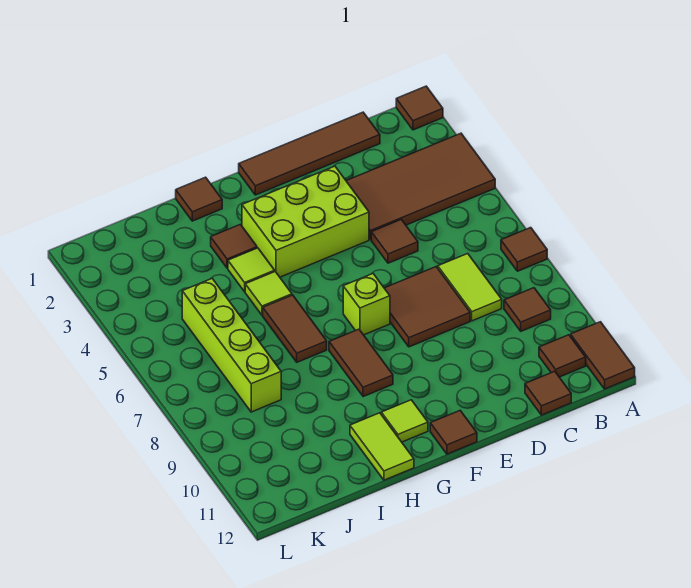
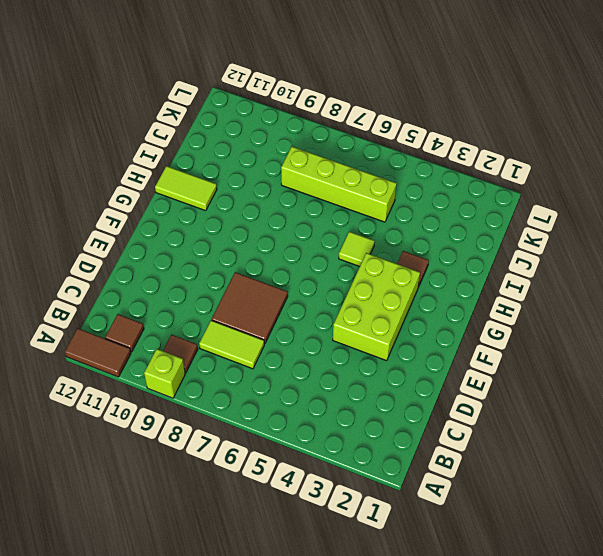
lime brick A9 level 1 -> lime brick F7 level 1
none -> brown tile A1 level 1
none -> brown tile A3:D4 level 1
none -> brown tile A7 level 1

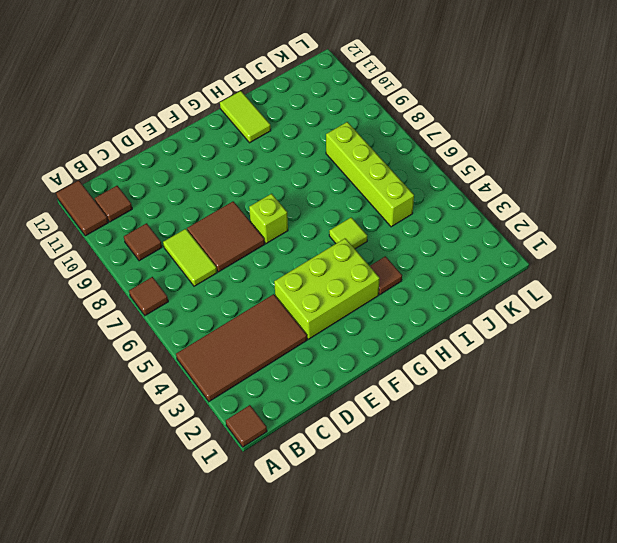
none -> brown tile C1:F1 level 1
none -> brown tile C12 level 1
none -> brown tile D5 level 1

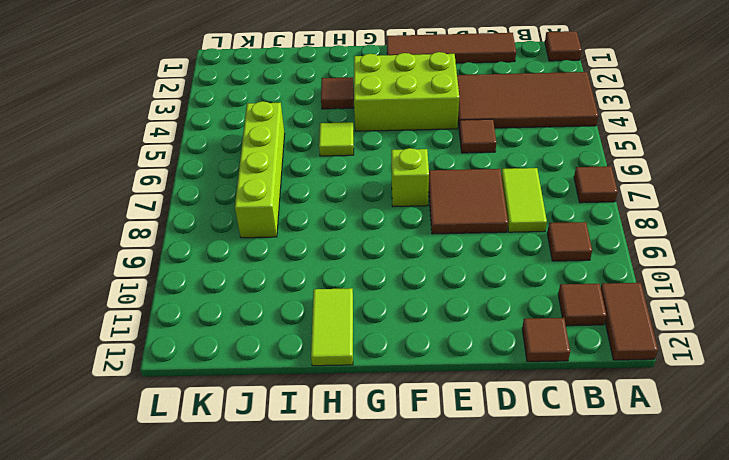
none -> brown tile F12 level 1
none -> brown tile G8:G9 level 1
none -> lime tile G11 level 1

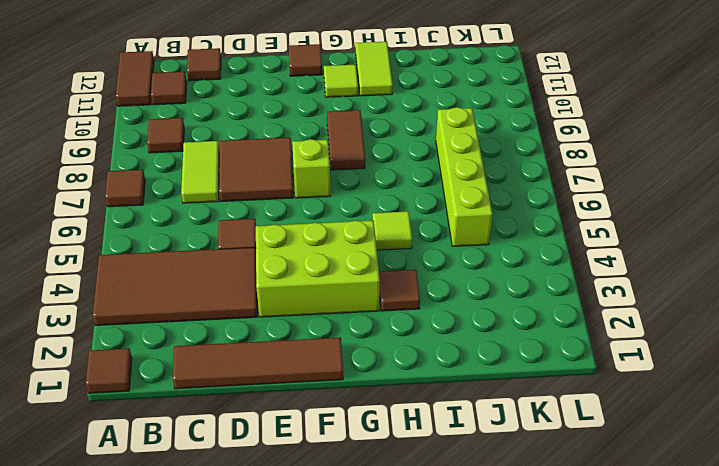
none -> brown tile H1 level 1
none -> lime tile H4 level 1
none -> brown tile H6:H7 level 1

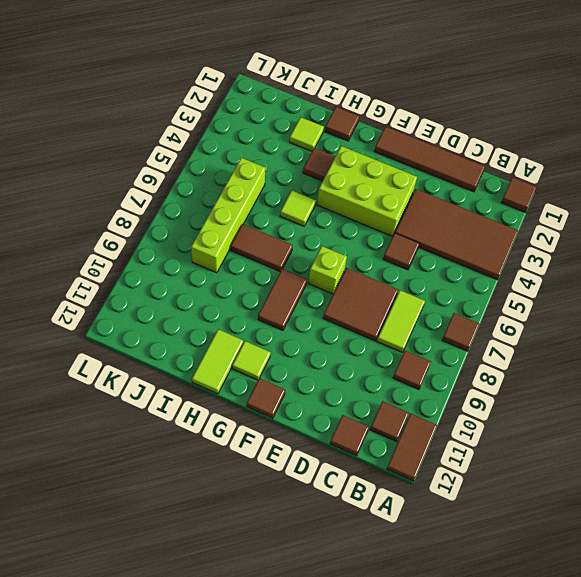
brown tile H7:I7 level 1 -> brown tile H6:H7 level 1
lime tile I2 level 1 -> lime tile H4 level 1

